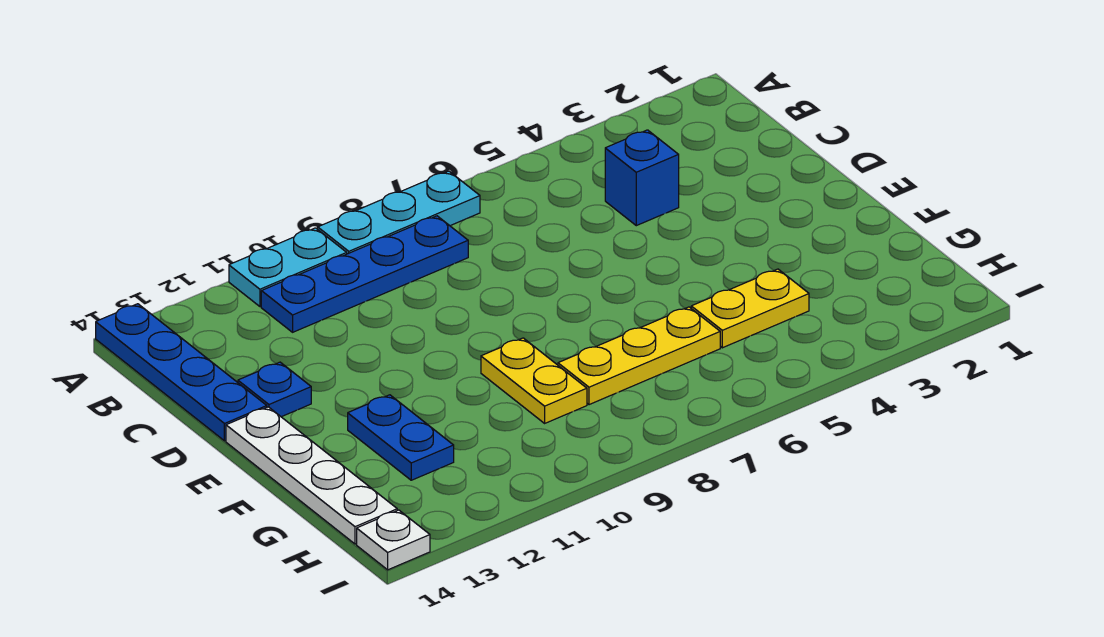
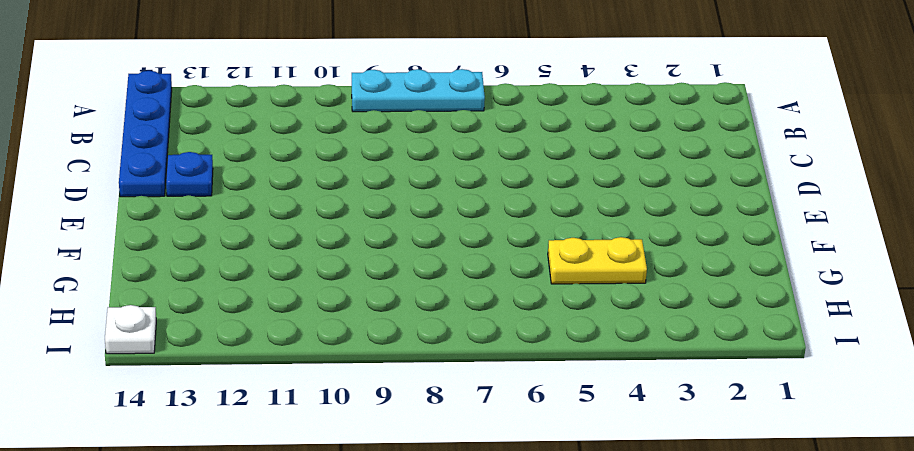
none -> cyan plate A10:A11 level 1
none -> blue plate B8:B11 level 1
none -> blue brick C4 level 1

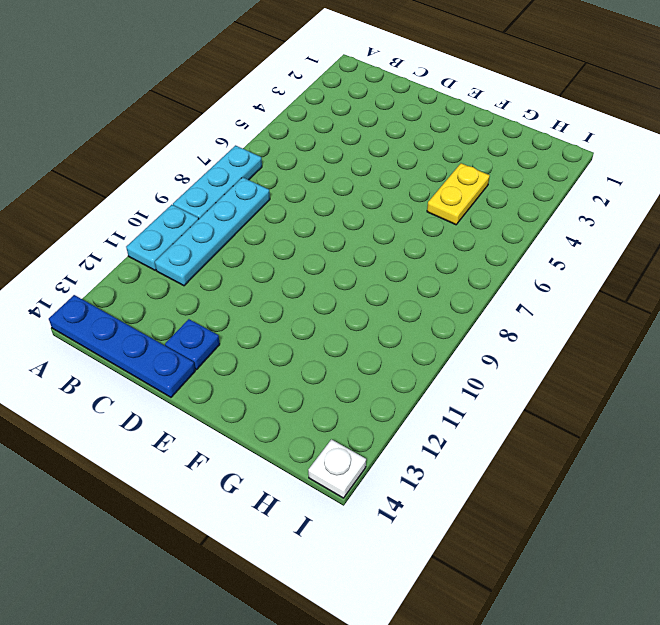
cyan plate B8:B11 level 1 -> blue plate B8:B11 level 1
none -> blue brick C4 level 1
none -> white plate E14:H14 level 1
none -> yellow plate F9:G9 level 1

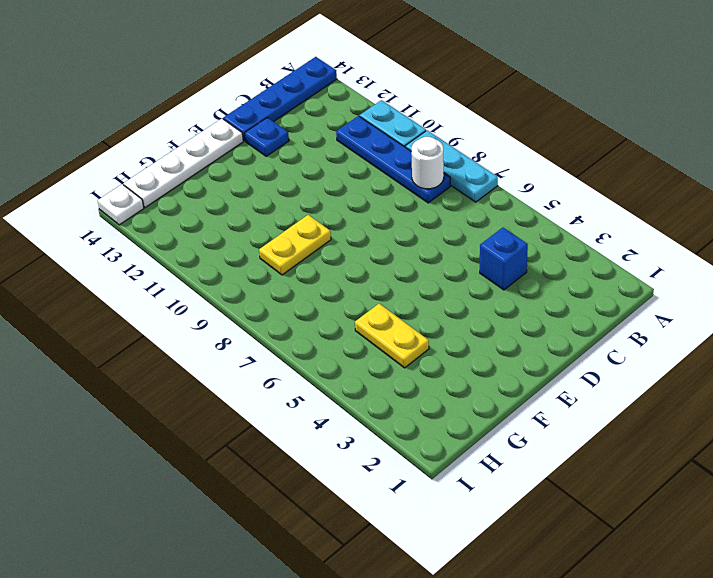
white round brick B8 level 2 -> none
none -> blue plate F12:G12 level 1
none -> yellow plate G6:G8 level 1

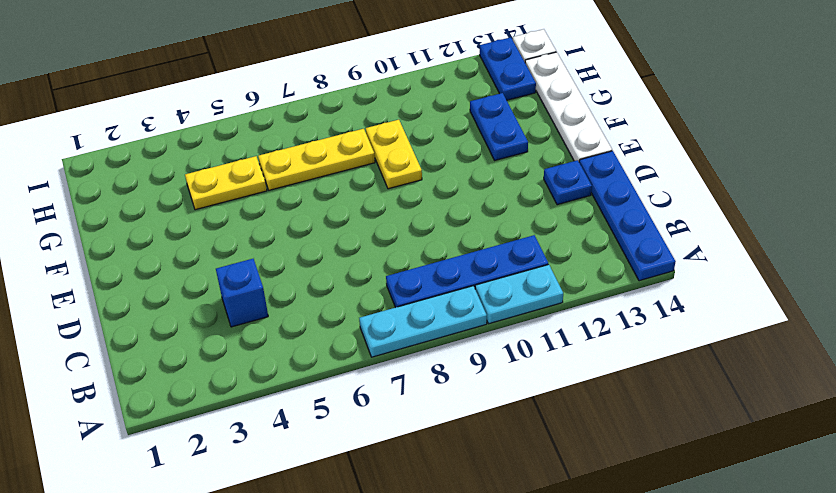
blue plate H13:I13 level 1 -> none

